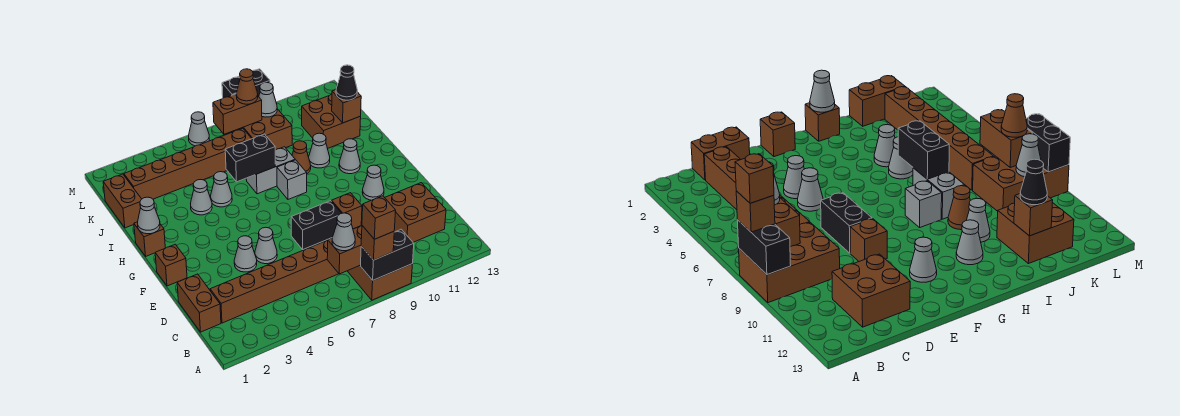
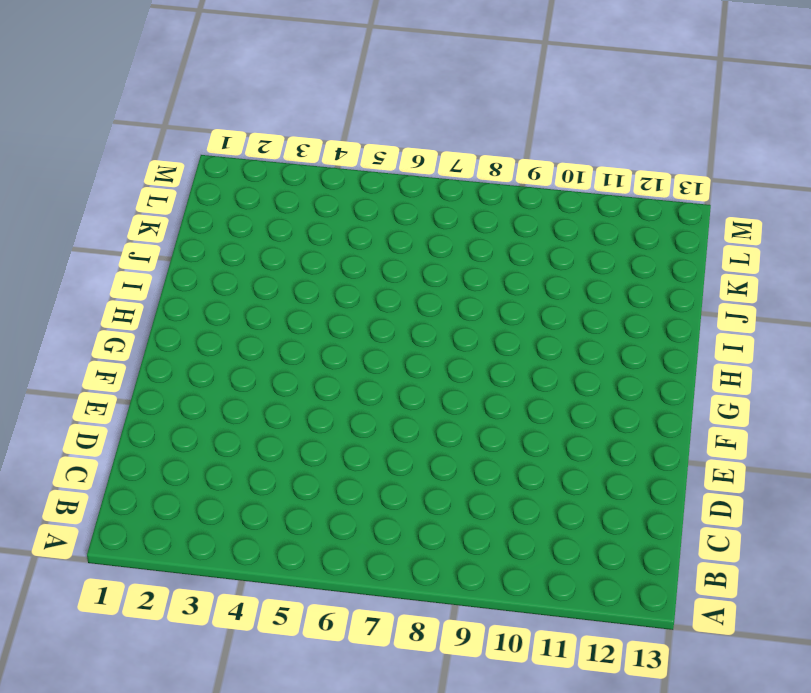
none -> brown brick A8:C9 level 1
none -> brown brick C1:D1 level 1
none -> brown brick C2:C7 level 1
none -> brown brick C11:D12 level 1

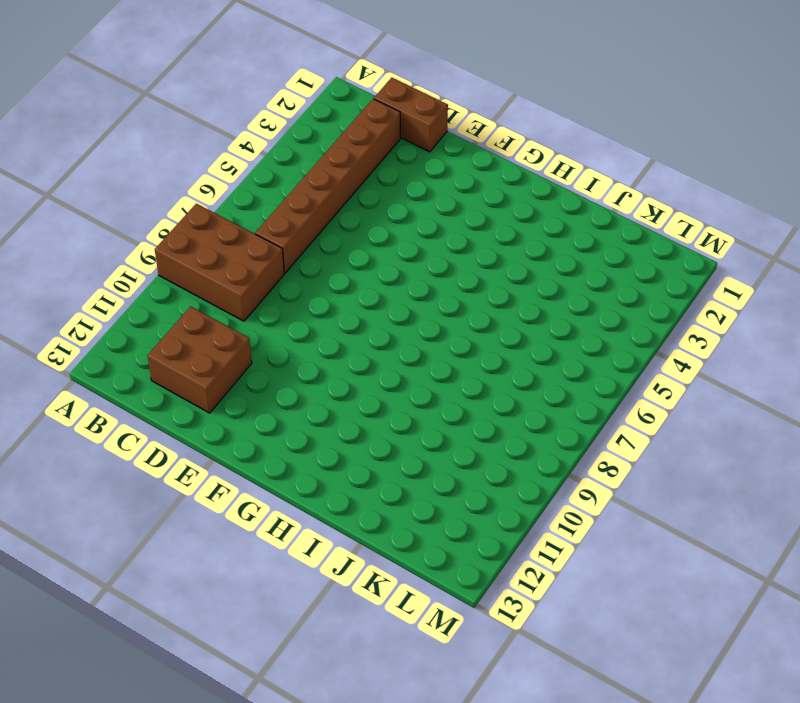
none -> grey cone E4 level 1
none -> grey cone E5 level 1
none -> black brick E7:E8 level 1
none -> brown brick E9 level 1

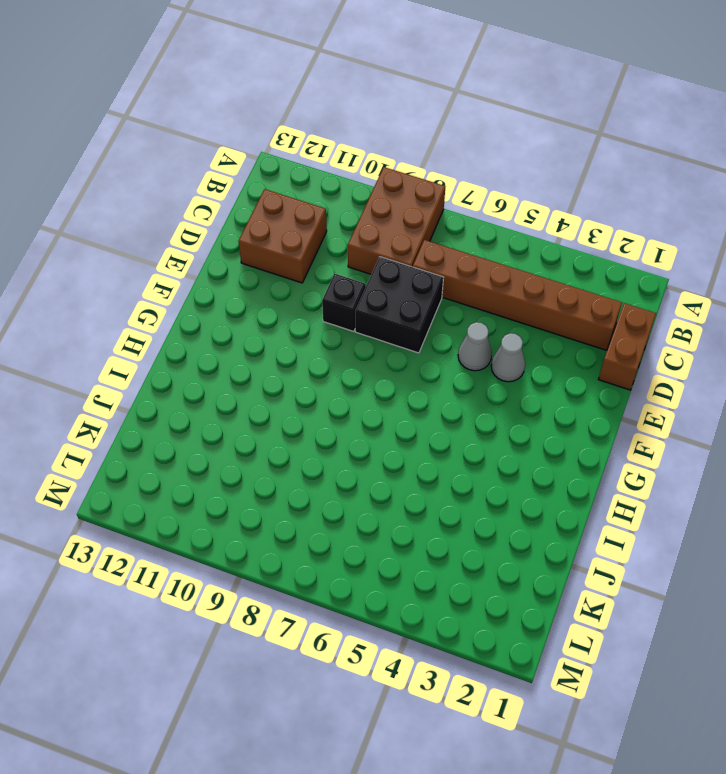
black brick D7:E8 level 1 -> black brick E7:E8 level 1
black brick E9 level 1 -> brown brick E9 level 1
none -> brown brick F1 level 1
none -> grey cone F11 level 1
none -> brown brick H1 level 1
none -> grey brick H8 level 1

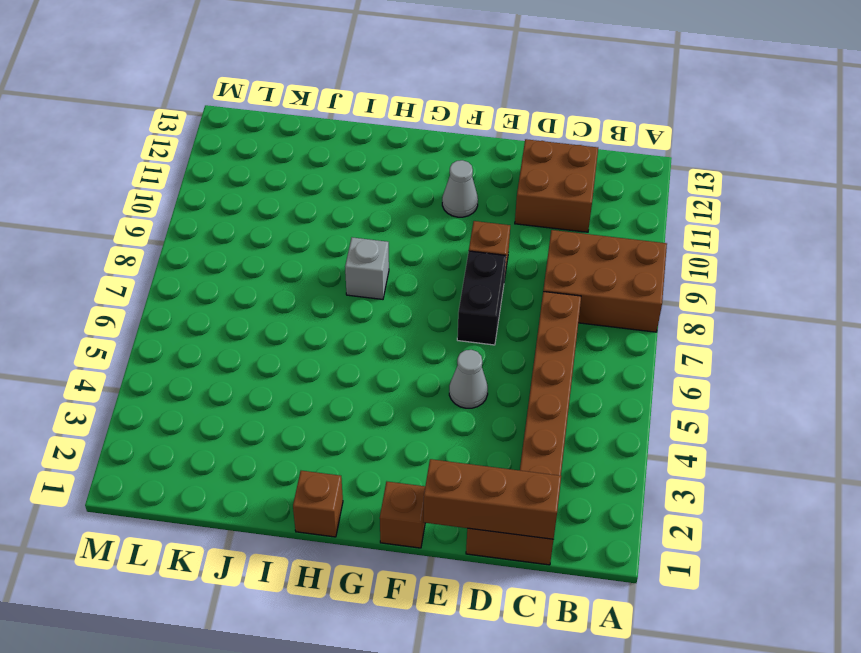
brown brick C1:E1 level 2 -> none
none -> grey cone E4 level 1
none -> grey cone H11 level 1
none -> grey cone I4 level 1
none -> grey cone I5 level 1

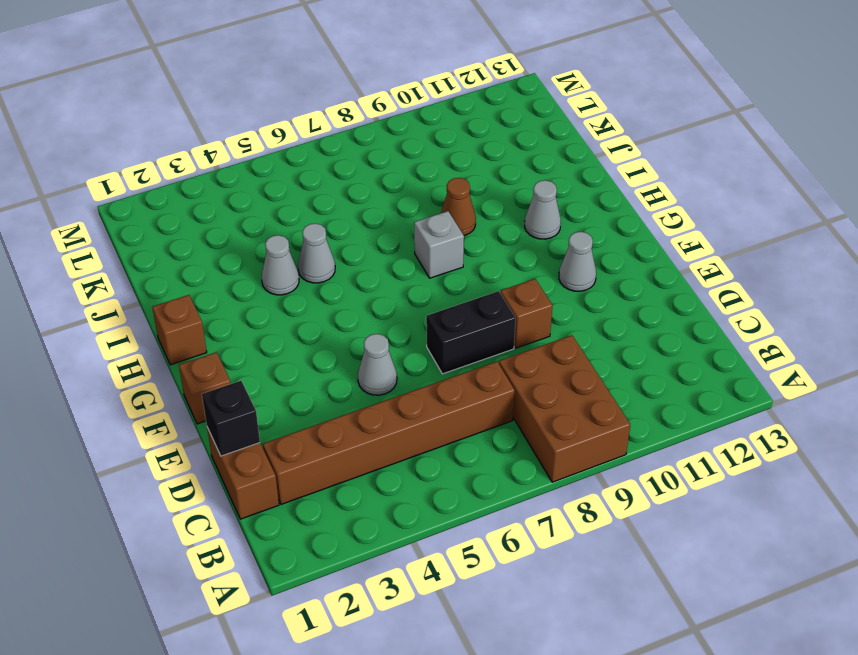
black brick D1 level 2 -> none
none -> brown brick C11:D12 level 1
none -> grey cone E4 level 1
none -> grey brick I7:I8 level 1
none -> grey cone I10 level 1

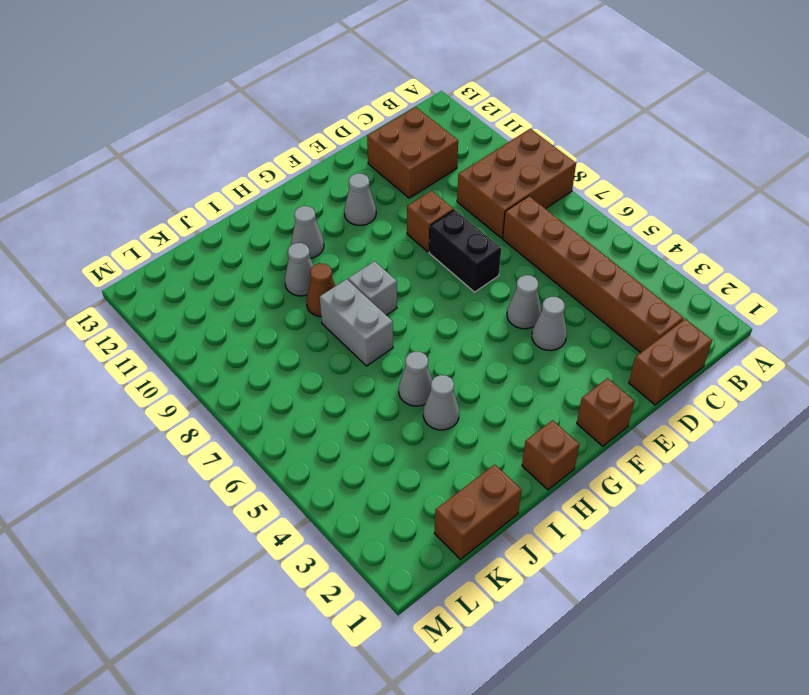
none -> brown brick J11:K12 level 1
none -> brown brick K2:K7 level 1
none -> brown brick K8:M9 level 1
none -> grey cone M6 level 1

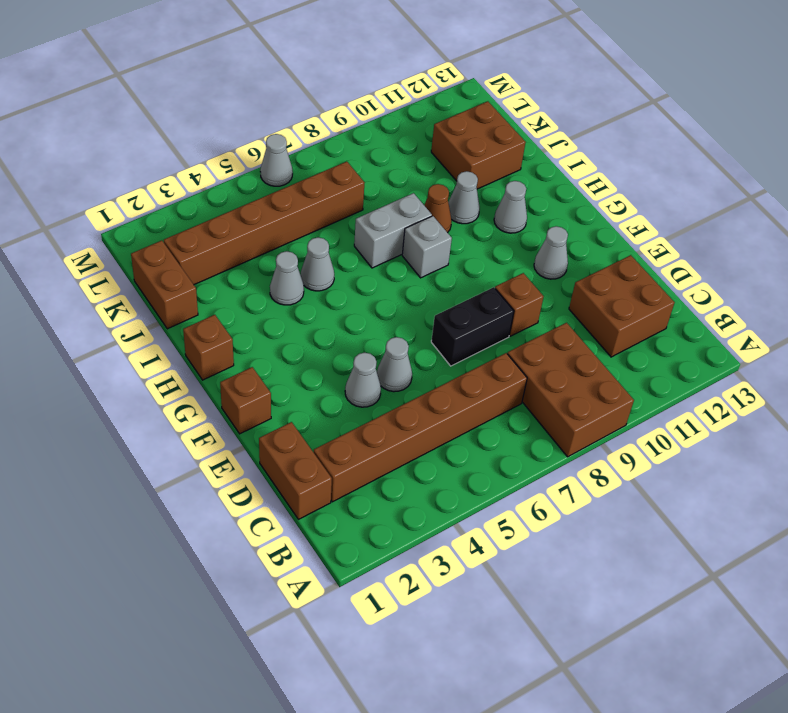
none -> brown brick K8:M9 level 1
none -> black brick A8:A9 level 2
none -> brown brick B7:B8 level 2
none -> grey cone H1 level 2

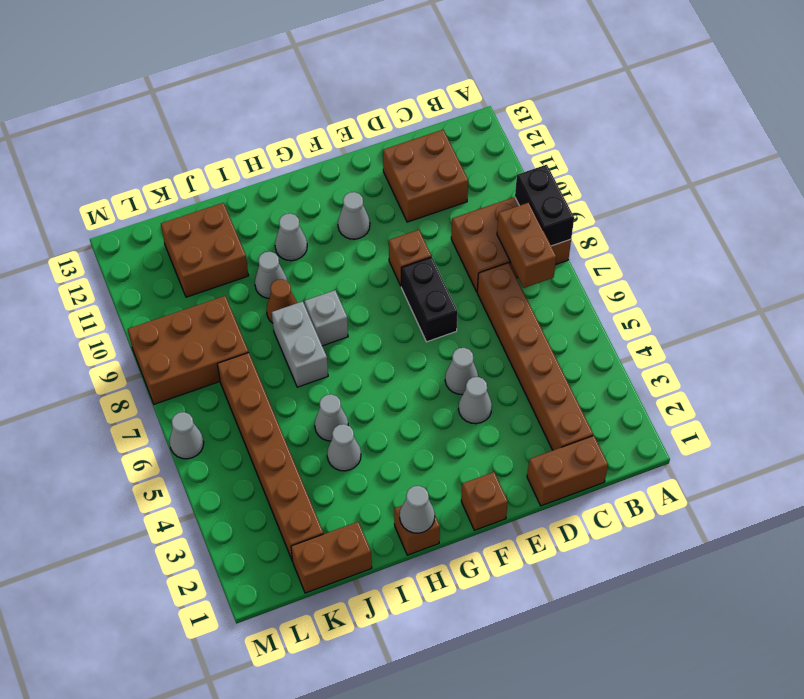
none -> black brick I6:I7 level 2
none -> brown brick J12 level 2
none -> brown brick L7:L8 level 2
none -> grey cone L9 level 2

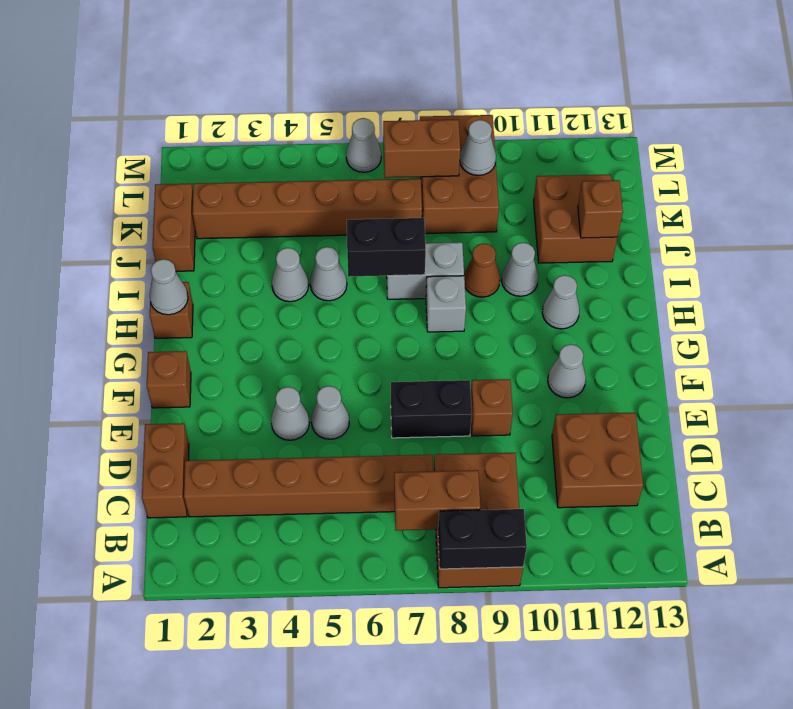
none -> black brick M8:M9 level 2
none -> brown brick A8 level 3
none -> grey cone B7 level 3
none -> black cone J12 level 3

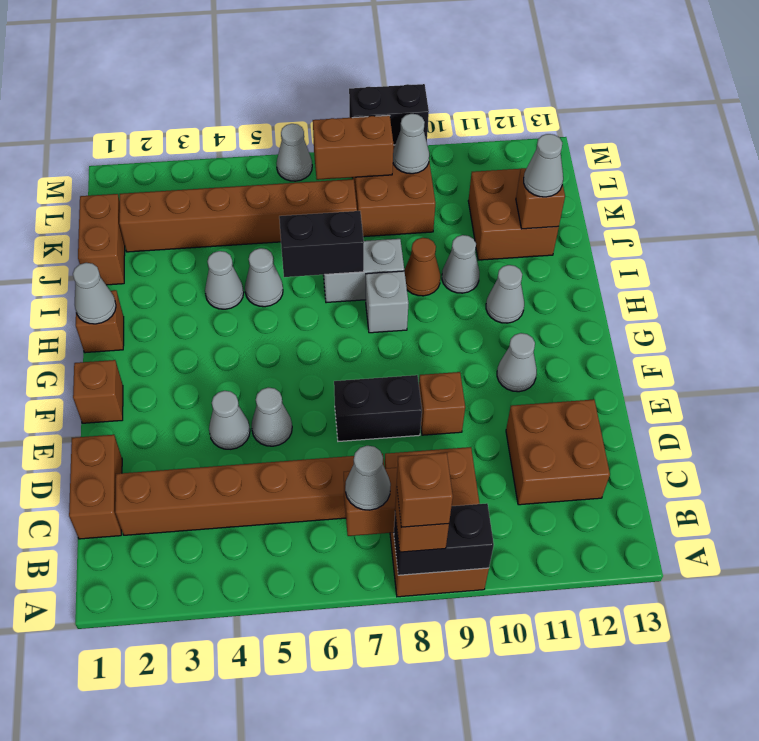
grey cone J12 level 3 -> black cone J12 level 3
none -> brown cone L8 level 3

